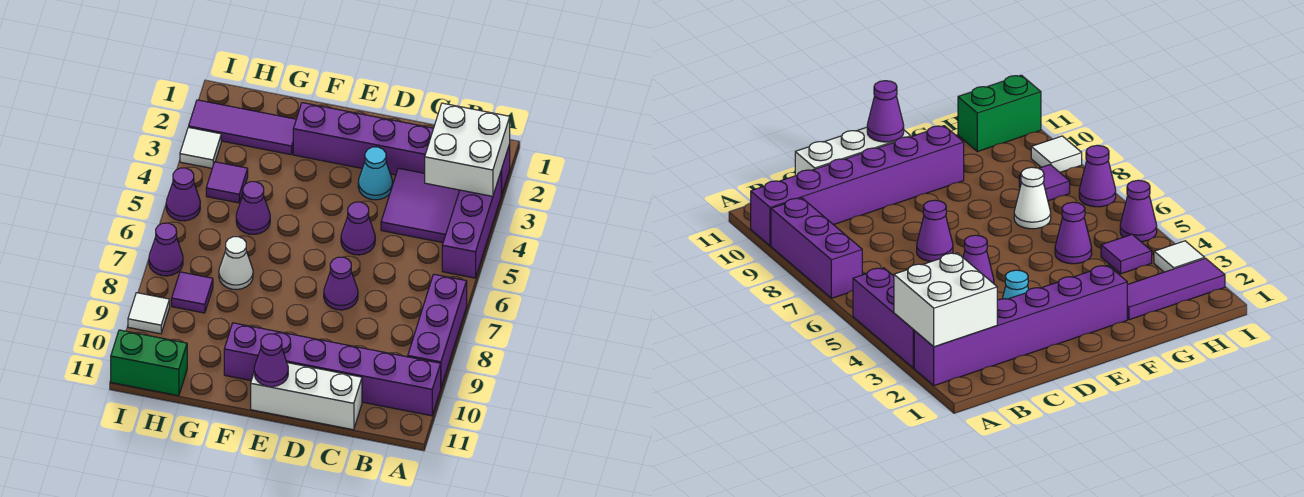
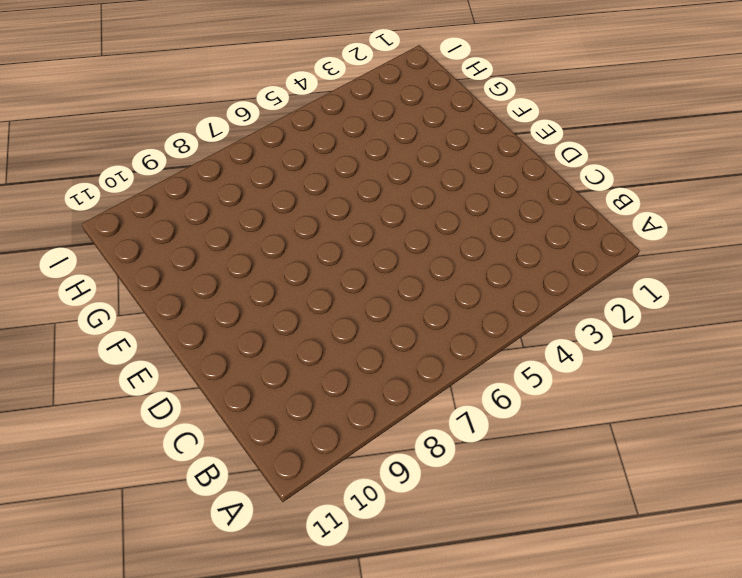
none -> purple brick A2:F2 level 1
none -> purple brick A3:A5 level 1
none -> purple brick A7:A9 level 1

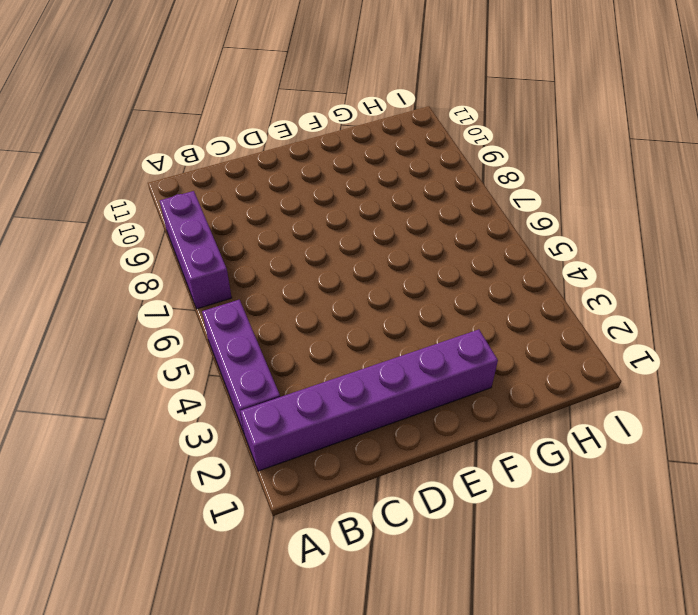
none -> purple brick A10:F10 level 1
none -> purple tile B3:C4 level 1
none -> white brick C11:E11 level 1

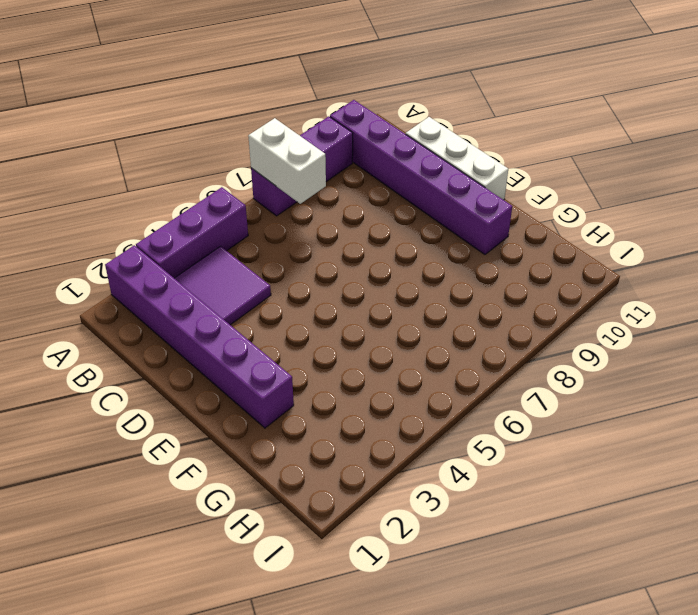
white brick A7:B7 level 2 -> none
none -> cyan cone D3 level 1
none -> purple cone D5 level 1
none -> purple cone D7 level 1

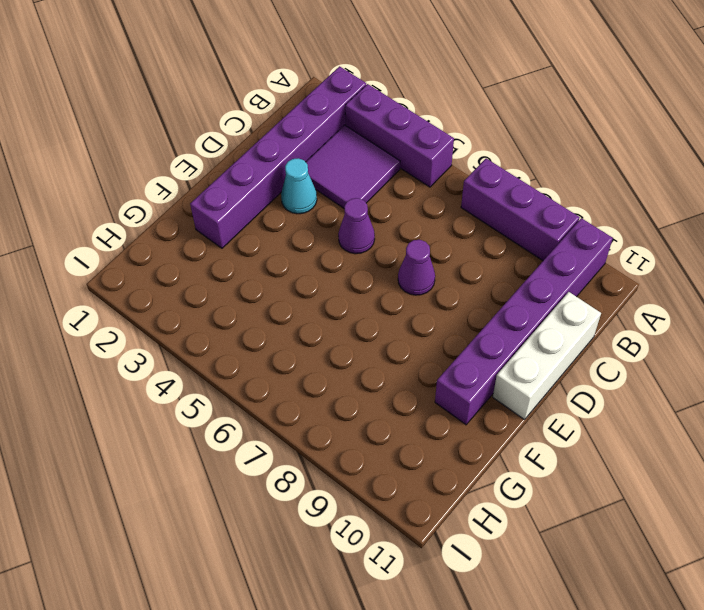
none -> purple tile G2:I2 level 1
none -> purple cone G5 level 1
none -> white cone G7 level 1

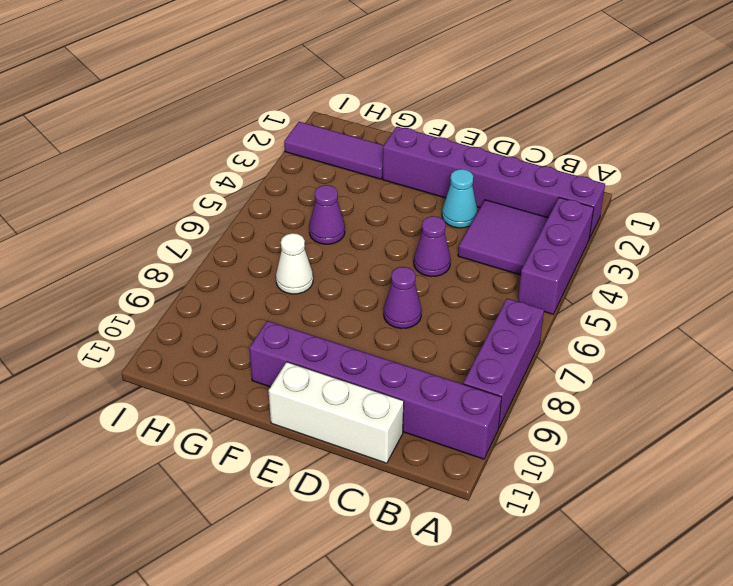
none -> purple tile H4 level 1
none -> purple tile H8 level 1
none -> green brick H11:I11 level 1

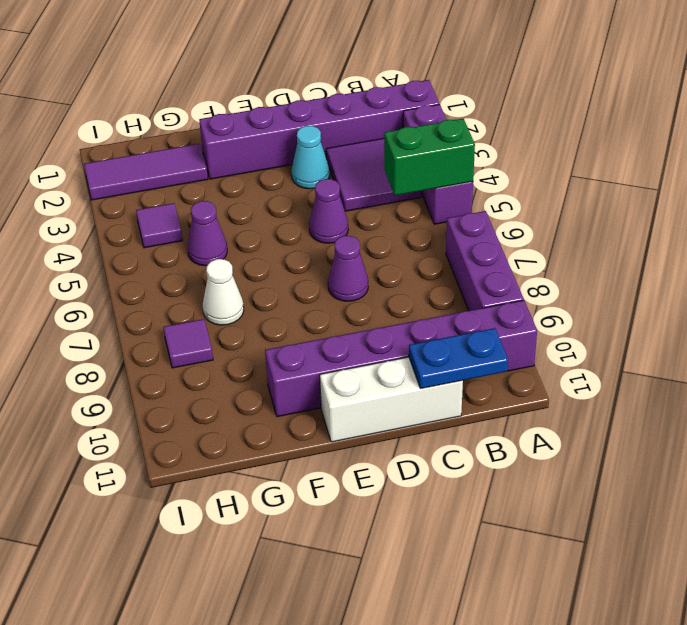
green brick A5:B5 level 2 -> green brick H11:I11 level 1
blue plate B11:C11 level 2 -> none
none -> white tile I3 level 1
none -> purple cone I5 level 1
none -> purple cone I7 level 1

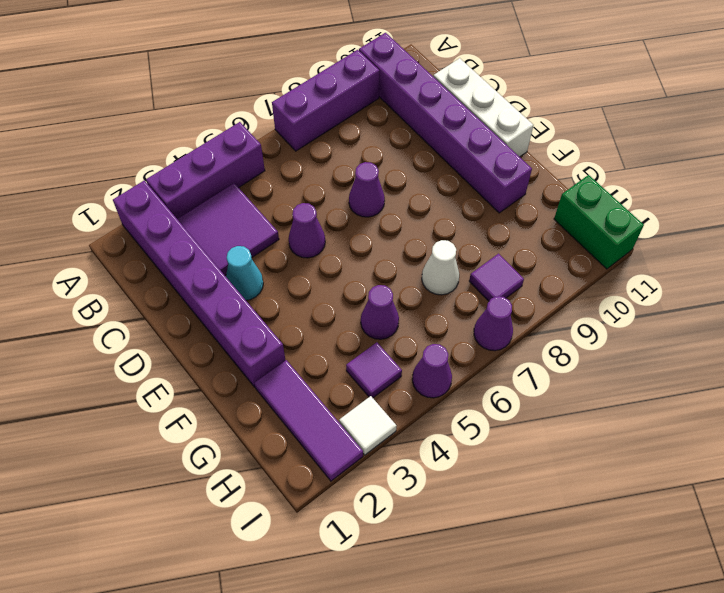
none -> white tile I9 level 1
none -> white brick A2:B3 level 2
none -> purple cone E11 level 2

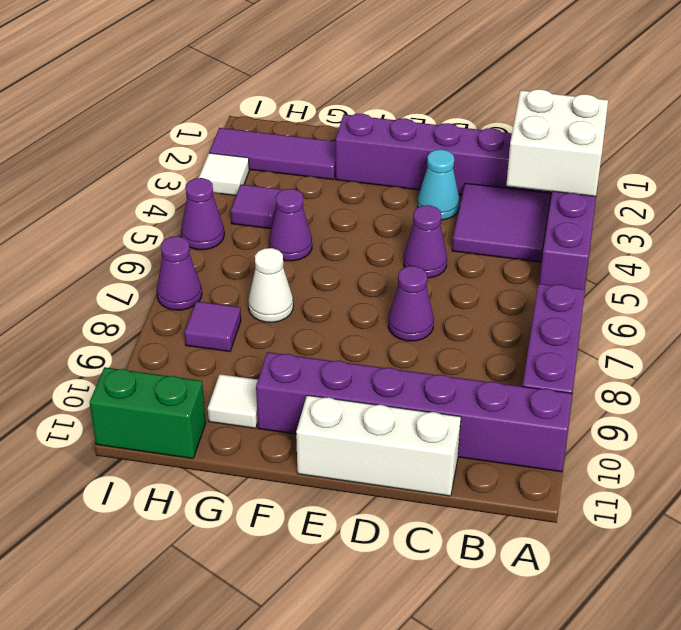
white tile G10 level 1 -> white tile I9 level 1
none -> purple cone E11 level 2

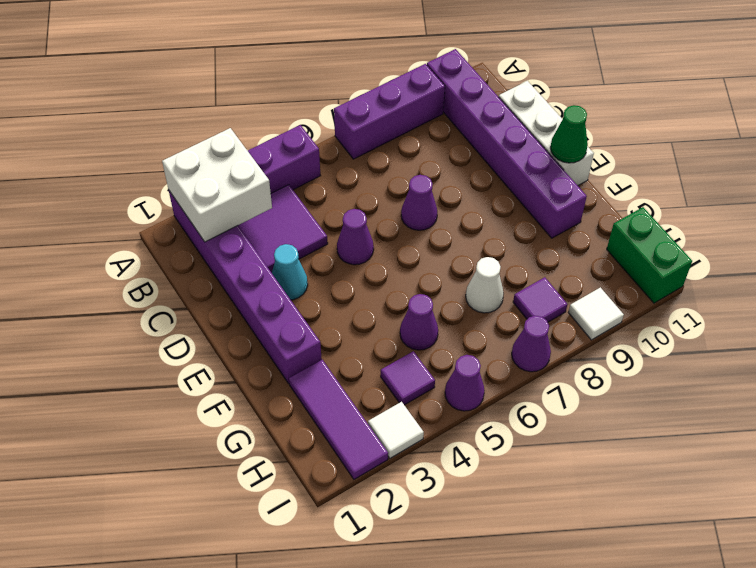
green cone E11 level 2 -> purple cone E11 level 2

